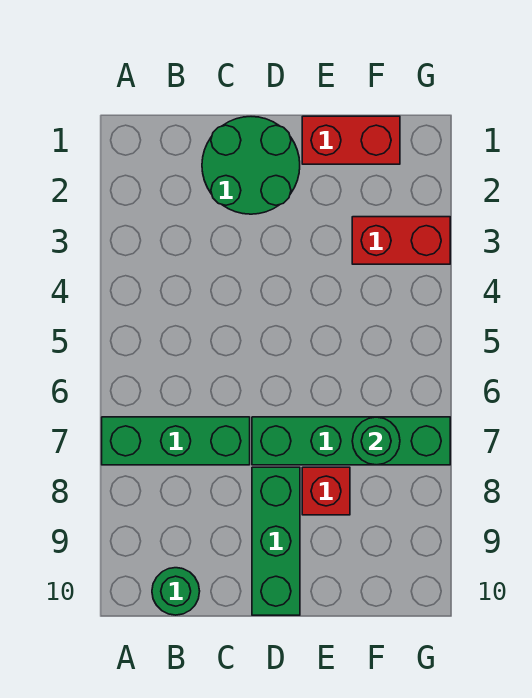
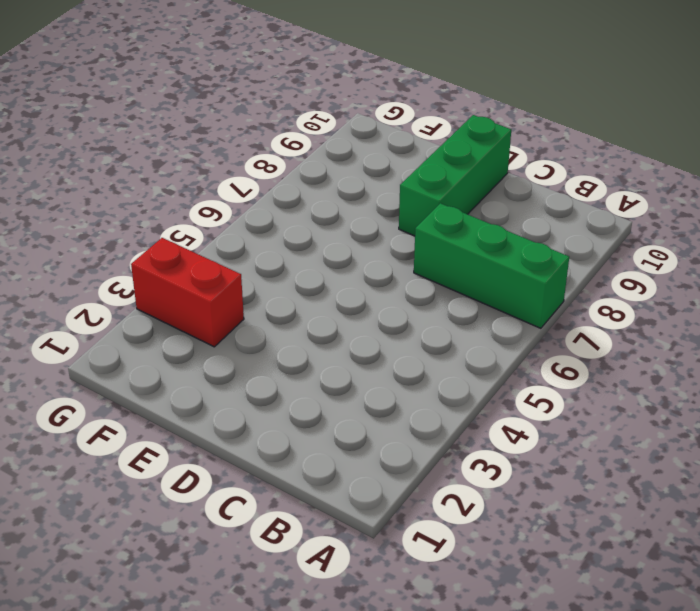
none -> green round brick B10 level 1
none -> green round brick C1:D2 level 1

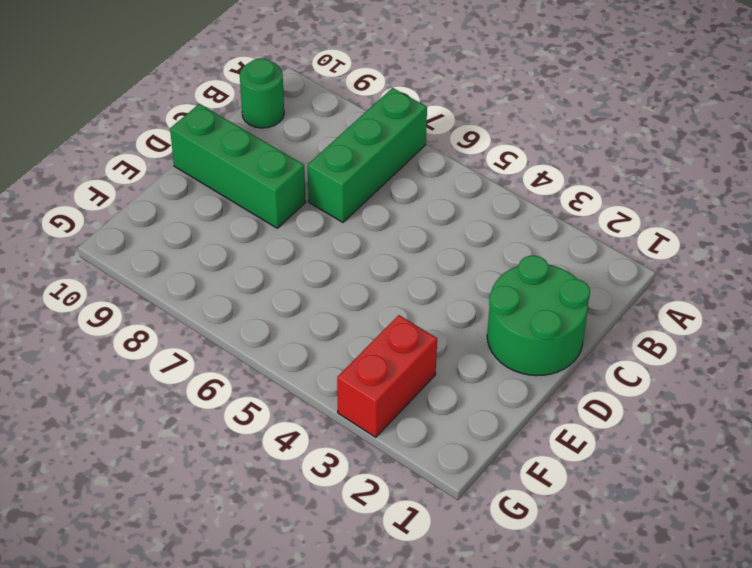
none -> green brick D7:G7 level 1
none -> red brick E1:F1 level 1

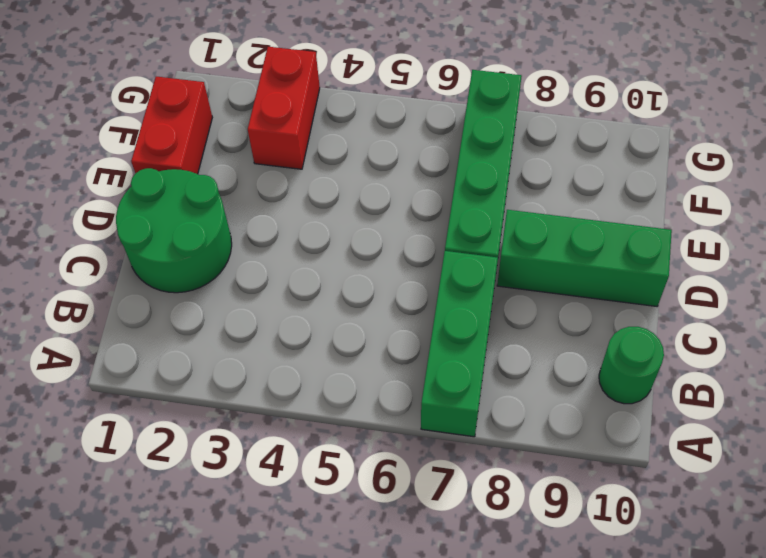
none -> red brick E8 level 1
none -> green round brick F7 level 2

